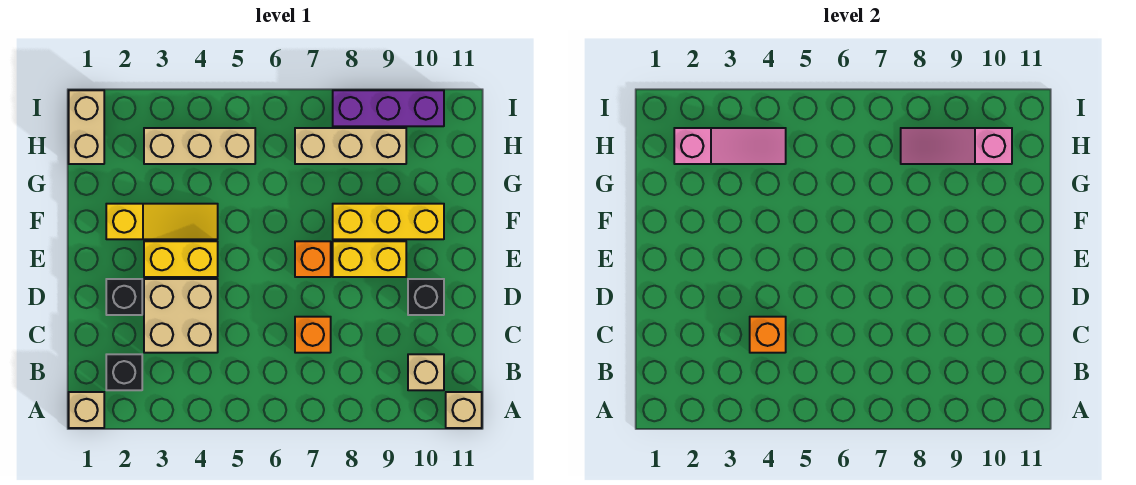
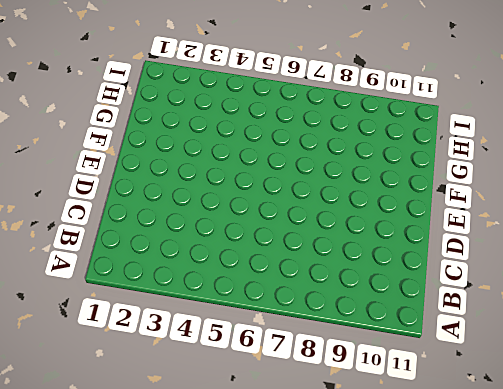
none -> tan brick A1 level 1
none -> tan brick A11 level 1
none -> black brick B2 level 1

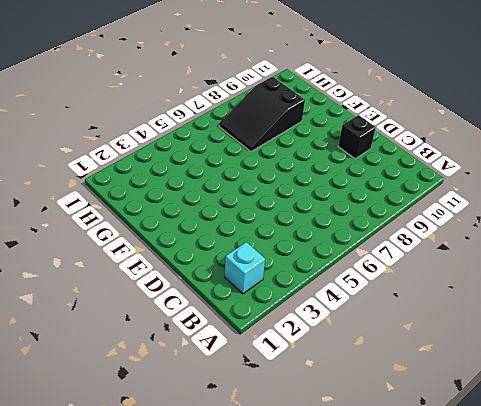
cyan brick B2 level 1 -> black brick B2 level 1
black slope G7:H9 level 1 top 9 -> tan brick H7:H9 level 1
none -> tan brick A1 level 1
none -> tan brick A11 level 1
none -> tan brick B10 level 1

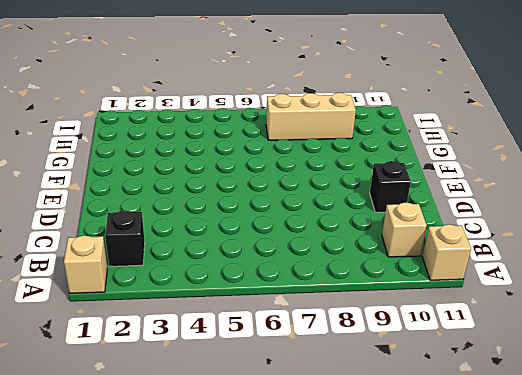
none -> tan brick C3:D4 level 1
none -> orange brick C7 level 1
none -> black brick D2 level 1

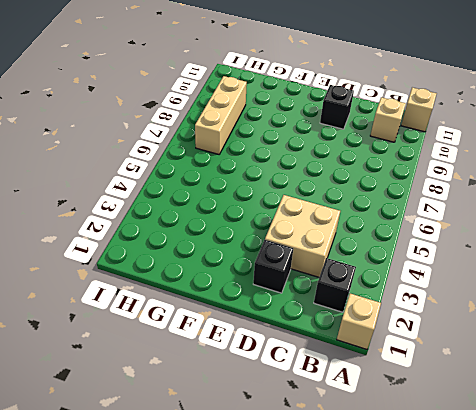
none -> orange brick C7 level 1
none -> yellow brick E3:E4 level 1
none -> orange brick E7 level 1

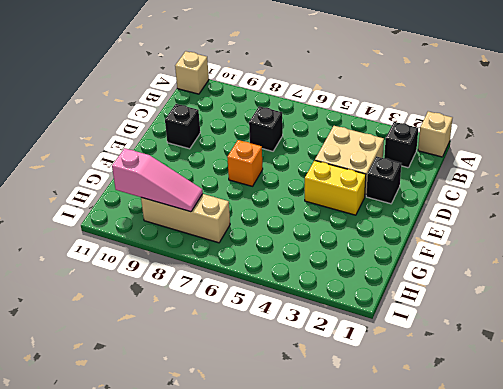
black brick C7 level 1 -> orange brick C7 level 1
none -> tan brick B10 level 1
none -> yellow brick E8:E9 level 1
none -> yellow slope F2:F4 level 1 top 2

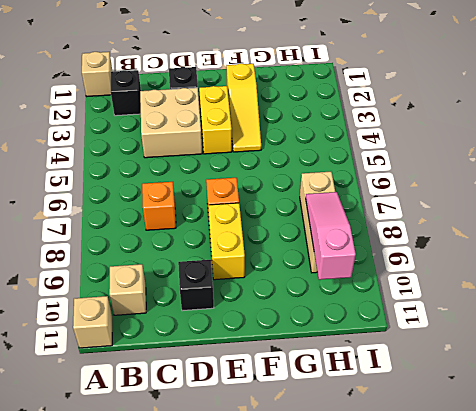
none -> yellow brick F8:F10 level 1
none -> tan brick H1:I1 level 1
none -> tan brick H3:H5 level 1

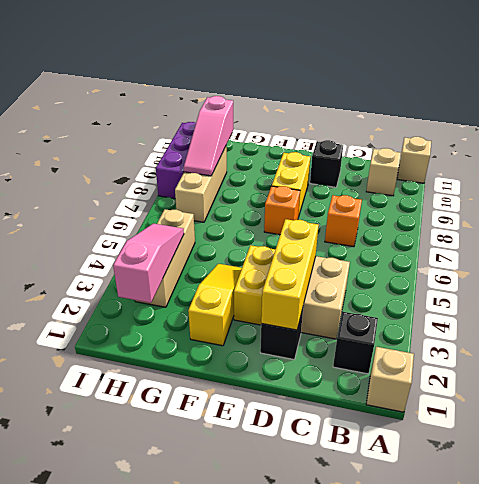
yellow brick D2:D4 level 2 -> yellow brick F8:F10 level 1
none -> tan brick H1:I1 level 1
none -> orange brick C4 level 2

